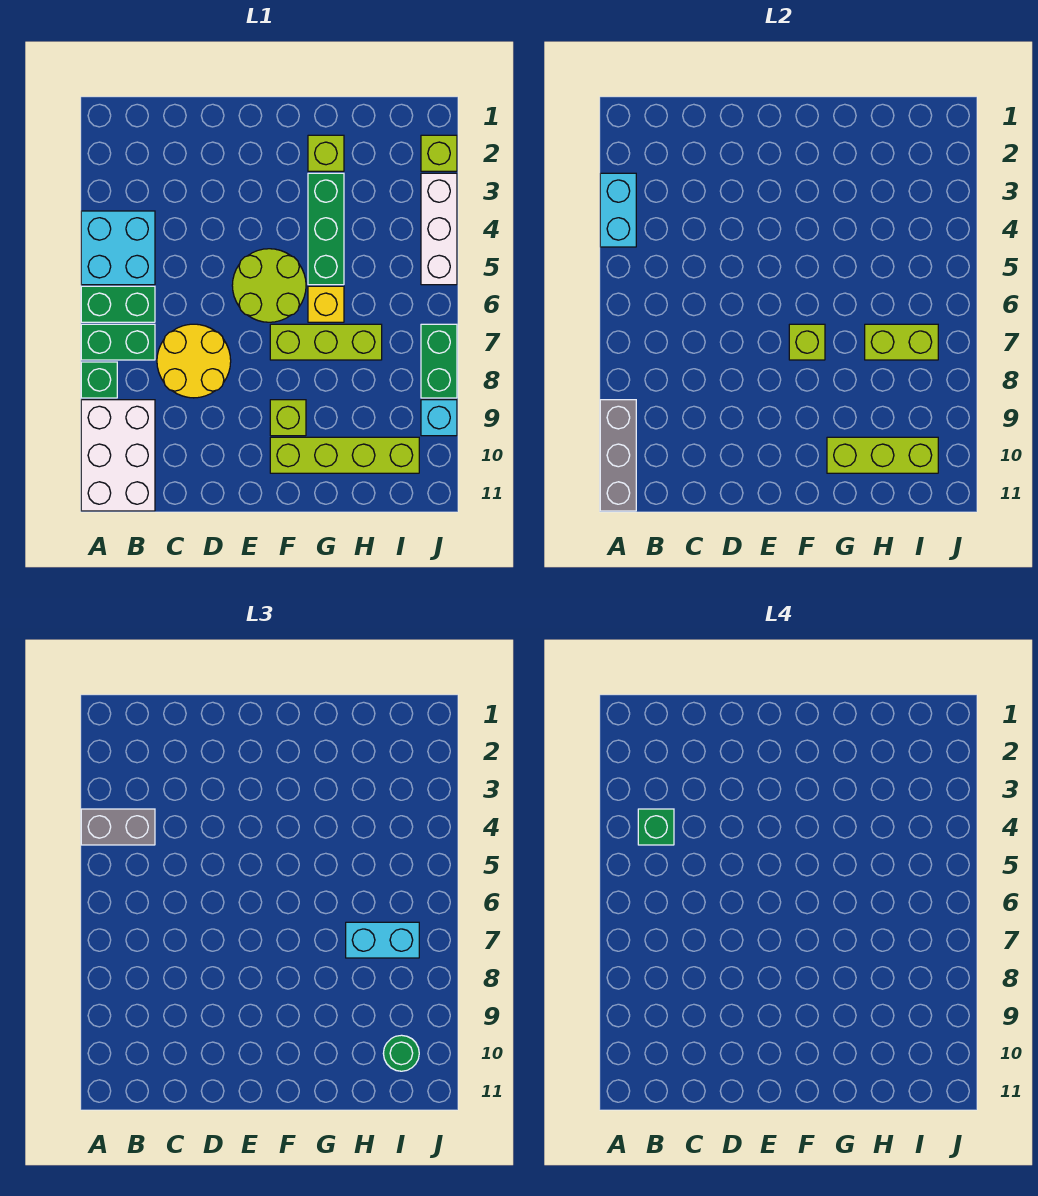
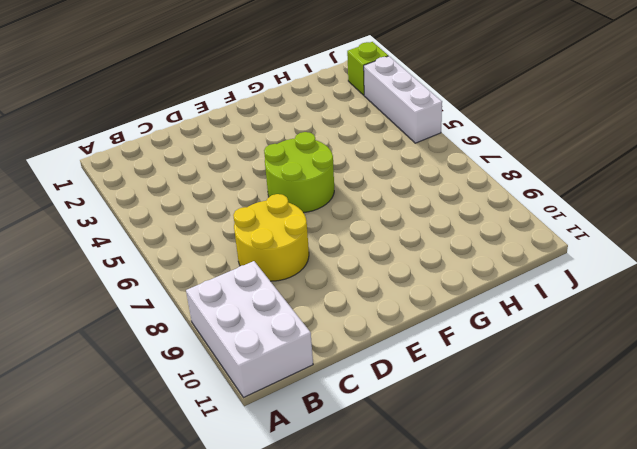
none -> cyan brick A4:B5 level 1
none -> green brick A6:B6 level 1
none -> green brick A7:B7 level 1

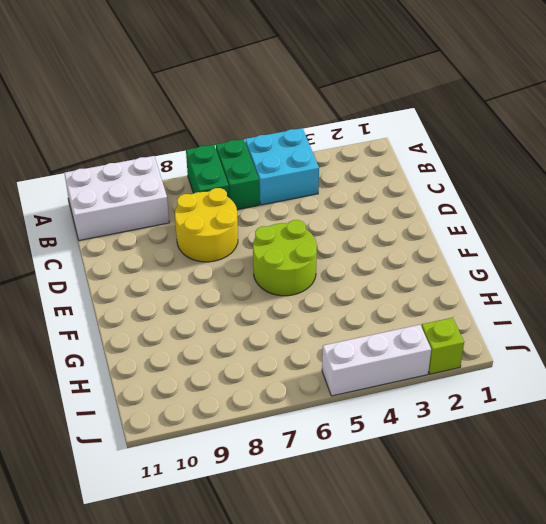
none -> green brick A8 level 1
none -> lime brick F7:H7 level 1
none -> lime brick F9 level 1

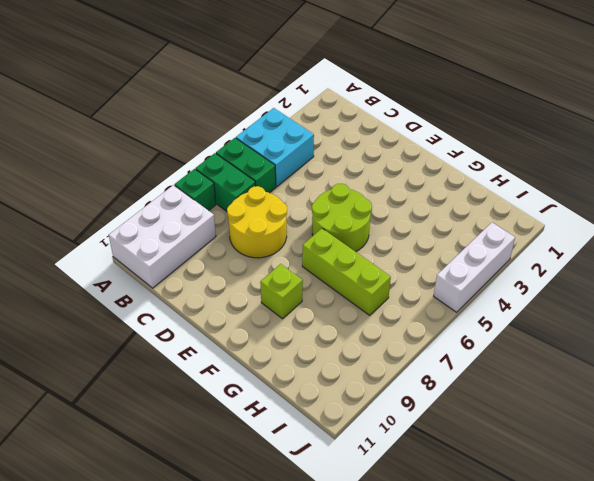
none -> lime brick F10:I10 level 1
none -> lime brick G2 level 1
none -> green brick G3:G5 level 1

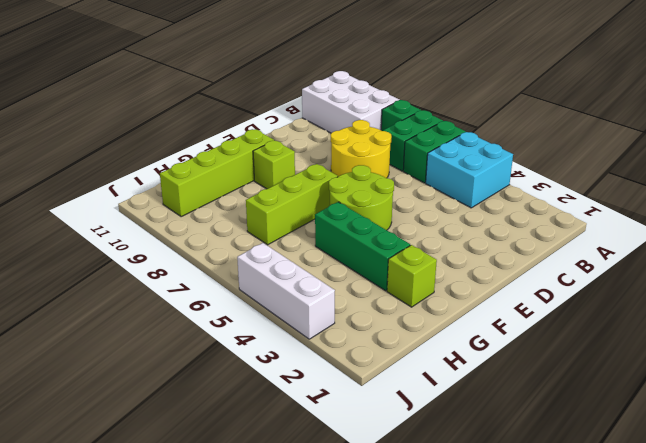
none -> yellow brick G6 level 1
none -> lime brick J2 level 1
none -> green brick J7:J8 level 1

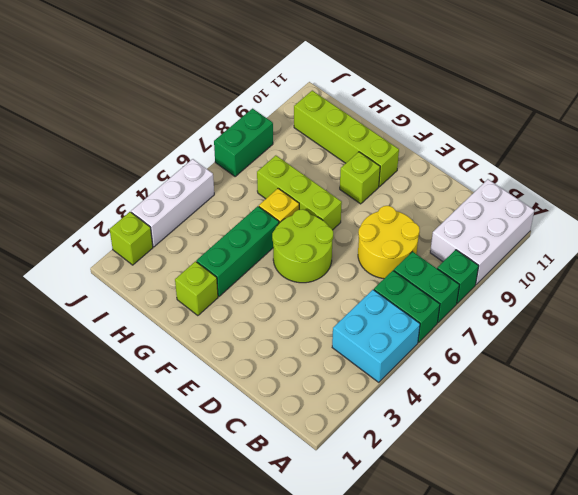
none -> cyan brick J9 level 1
none -> cyan brick A3:A4 level 2
none -> grey brick A9:A11 level 2

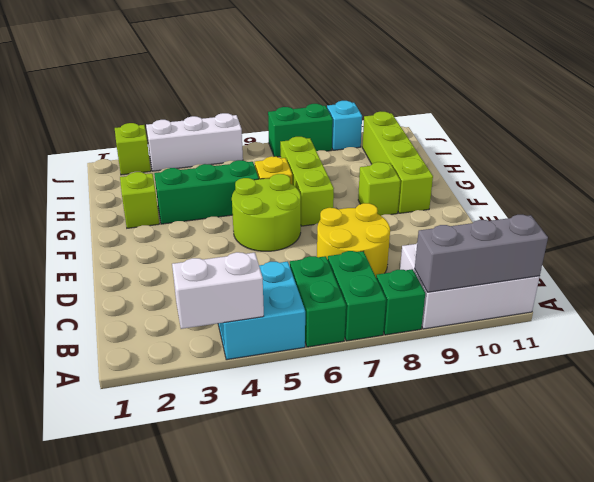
white brick A3:A4 level 2 -> cyan brick A3:A4 level 2
none -> lime brick F7 level 2
none -> lime brick G10:I10 level 2
none -> lime brick H7:I7 level 2

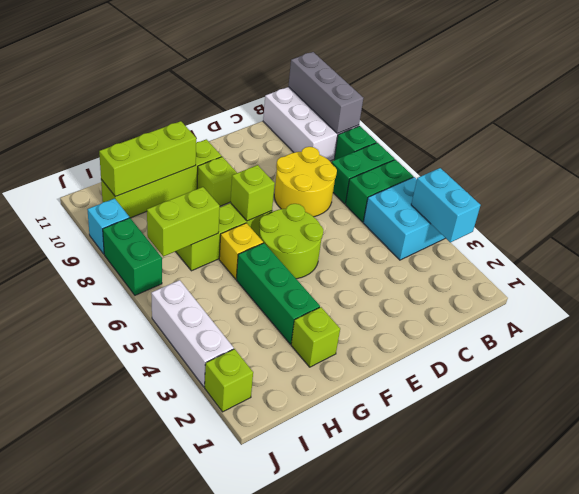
none -> grey brick A4:B4 level 3
none -> cyan brick H7:I7 level 3
none -> green round brick I10 level 3

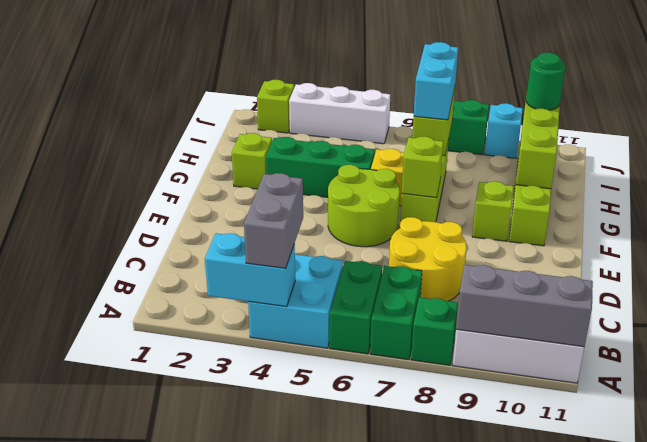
none -> green brick B4 level 4

